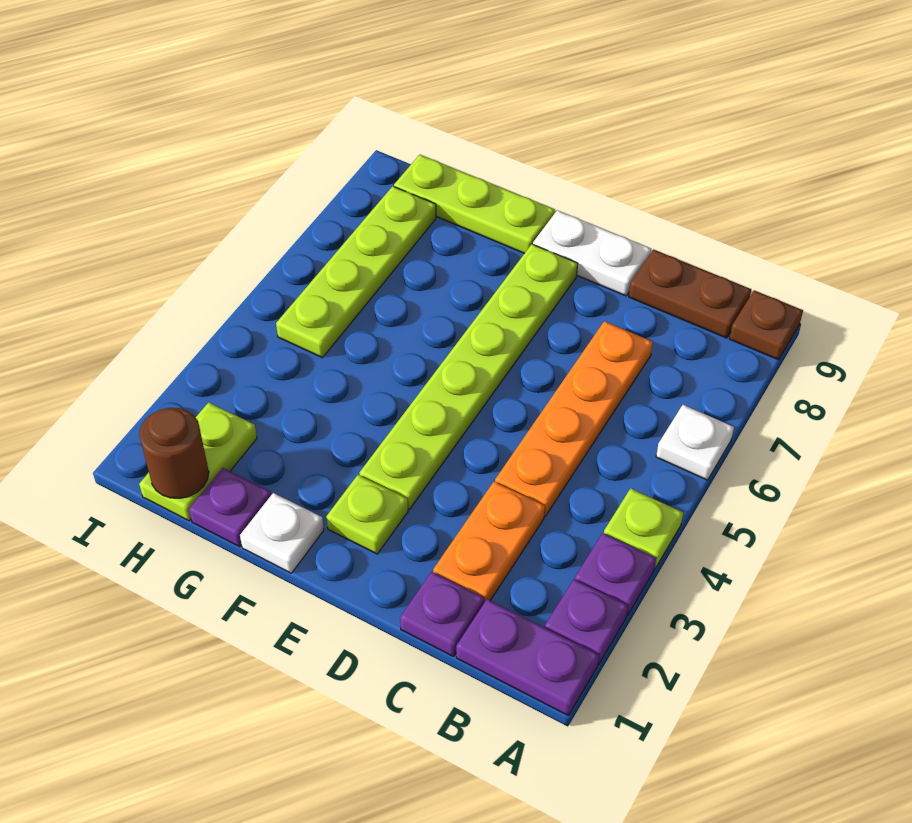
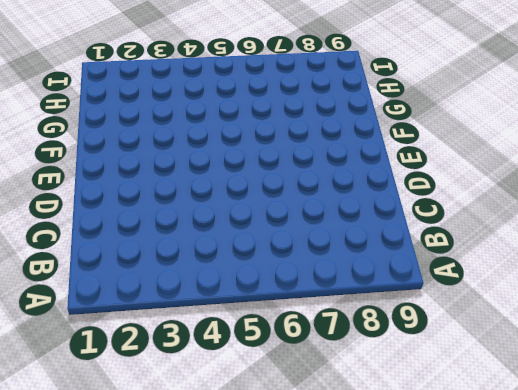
none -> purple plate A1:B1 level 1
none -> purple plate A2 level 1
none -> purple plate A3 level 1

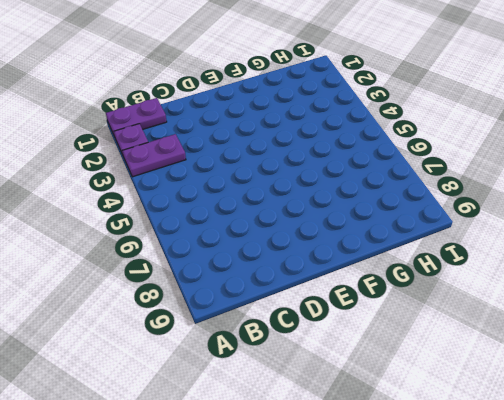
purple plate A3:B3 level 1 -> purple plate A3 level 1
none -> lime plate A4 level 1
none -> white plate A6 level 1
none -> brown plate A9 level 1

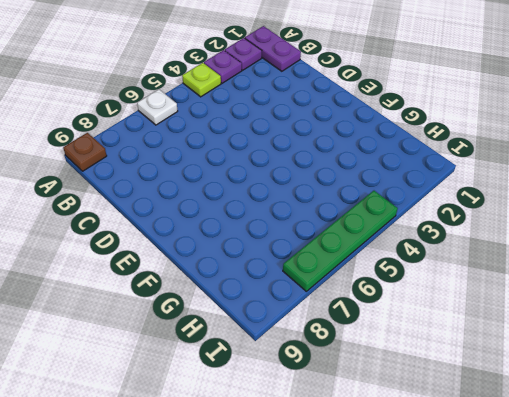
green plate I4:I7 level 1 -> none
none -> brown plate B9:C9 level 1
none -> purple plate C1 level 1
none -> orange plate C2:C3 level 1

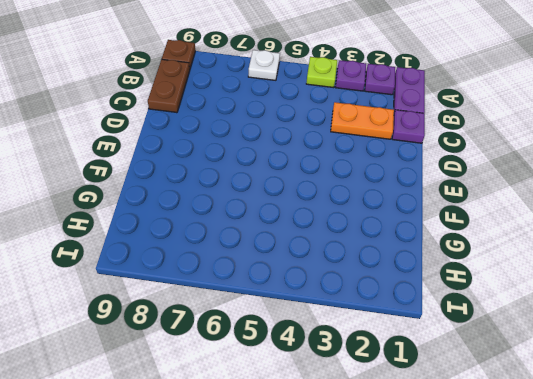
none -> orange plate C4:C7 level 1
none -> white plate D9:E9 level 1
none -> lime plate E2 level 1

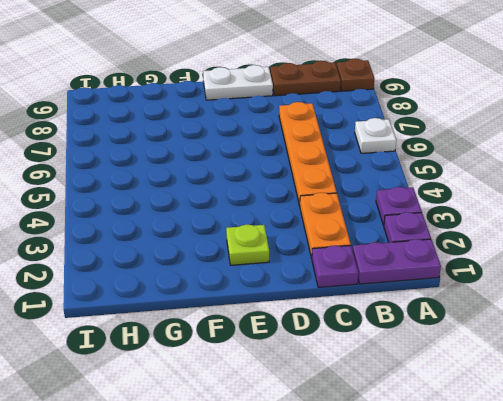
none -> lime plate A4 level 1
none -> lime plate E3:E8 level 1
none -> white plate F1 level 1

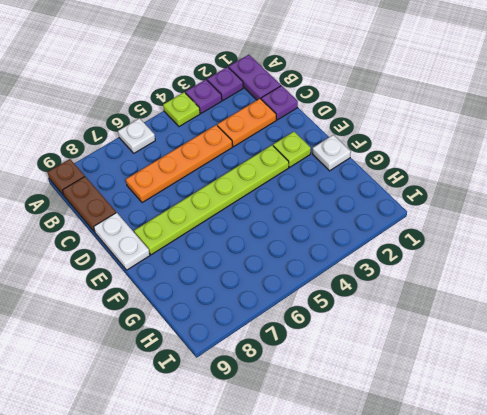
none -> lime plate F9:H9 level 1
none -> purple plate G1 level 1
none -> lime plate H1:H2 level 1

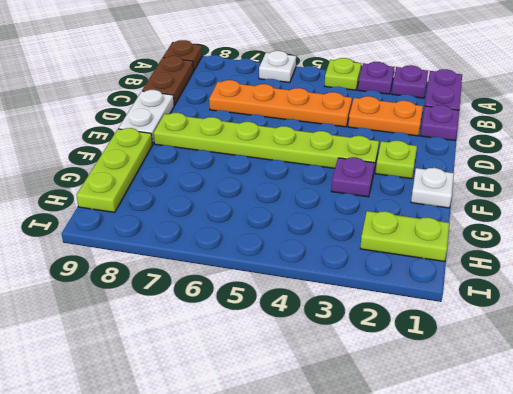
purple plate F3 level 1 -> purple plate G1 level 1
none -> lime plate H5:H8 level 1
none -> brown round brick H1 level 2

